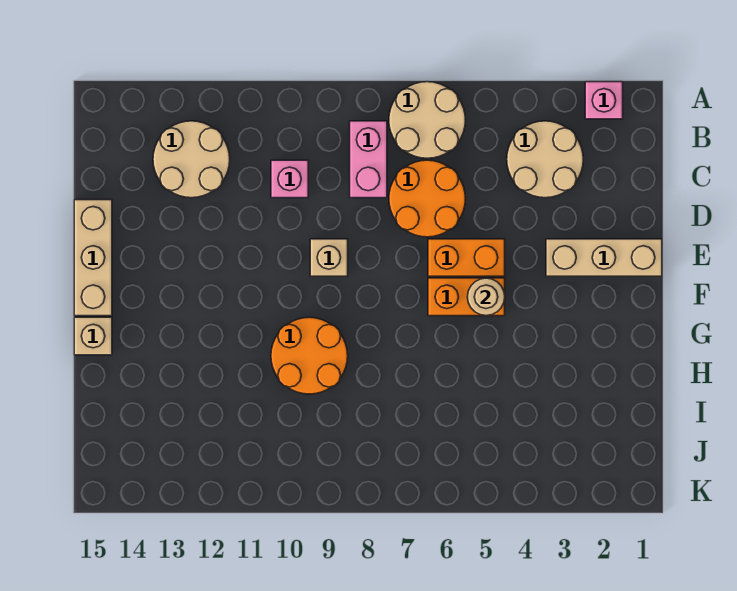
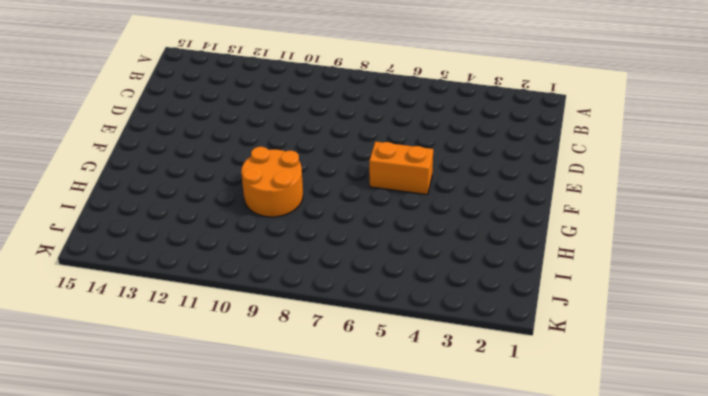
none -> pink brick A2 level 1
none -> tan round brick A6:B7 level 1
none -> tan round brick B3:C4 level 1

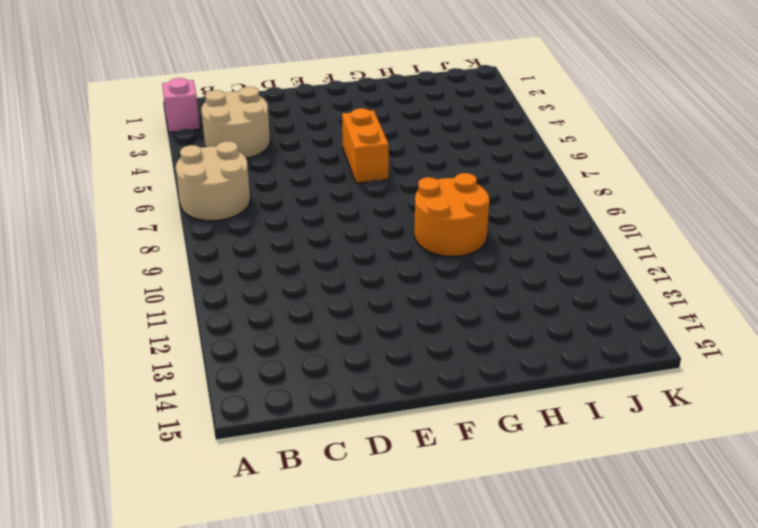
none -> pink brick B8:C8 level 1
none -> tan round brick B12:C13 level 1
none -> orange round brick C6:D7 level 1

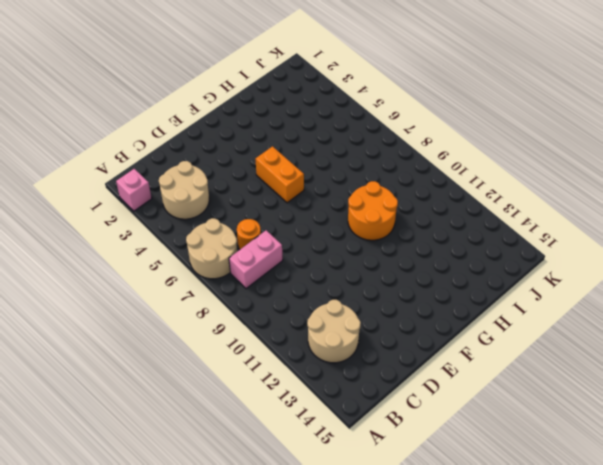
orange round brick C7 level 1 -> orange round brick C6:D7 level 1
none -> pink brick C10 level 1
none -> tan brick D15:F15 level 1
none -> tan brick E1:E3 level 1

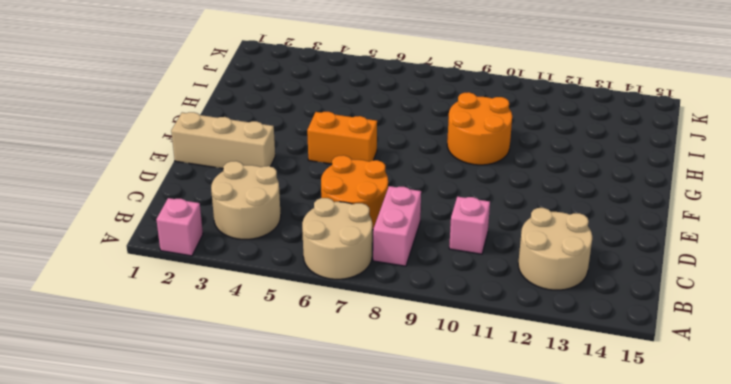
none -> tan brick D15:F15 level 1
none -> orange brick E5:E6 level 1
none -> tan brick E9 level 1

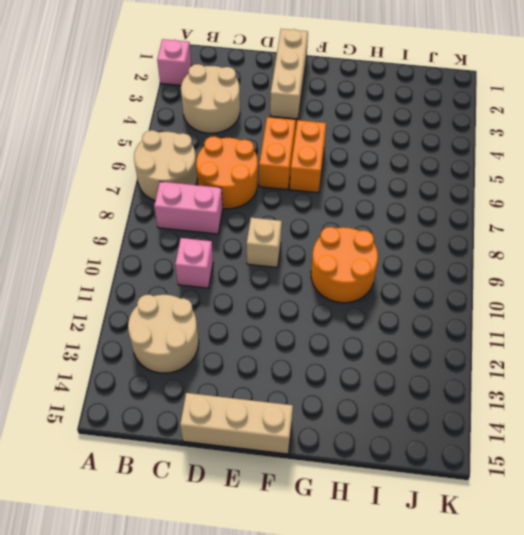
none -> tan brick G15 level 1
none -> tan round brick F5 level 2

